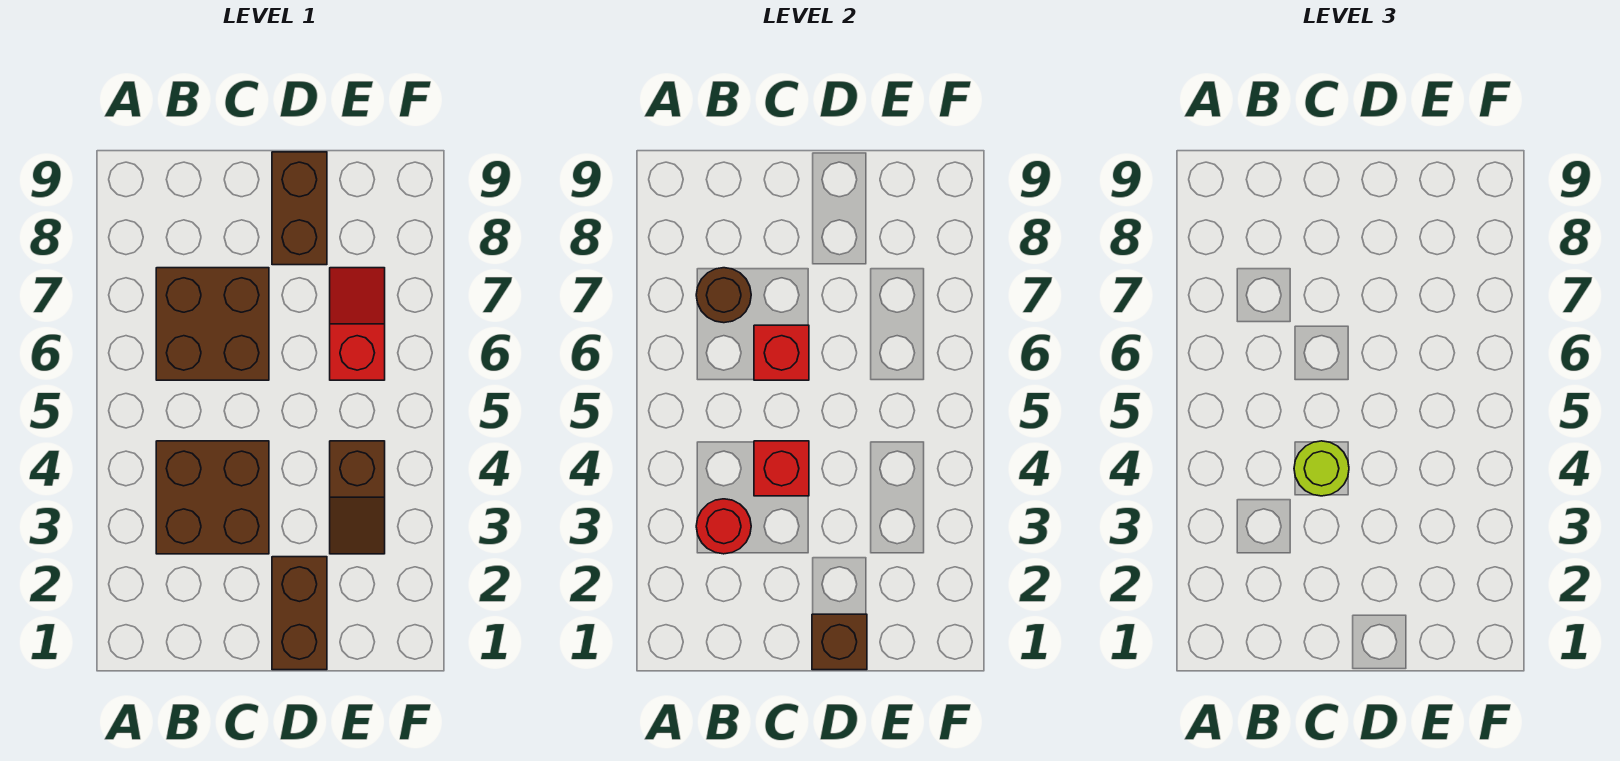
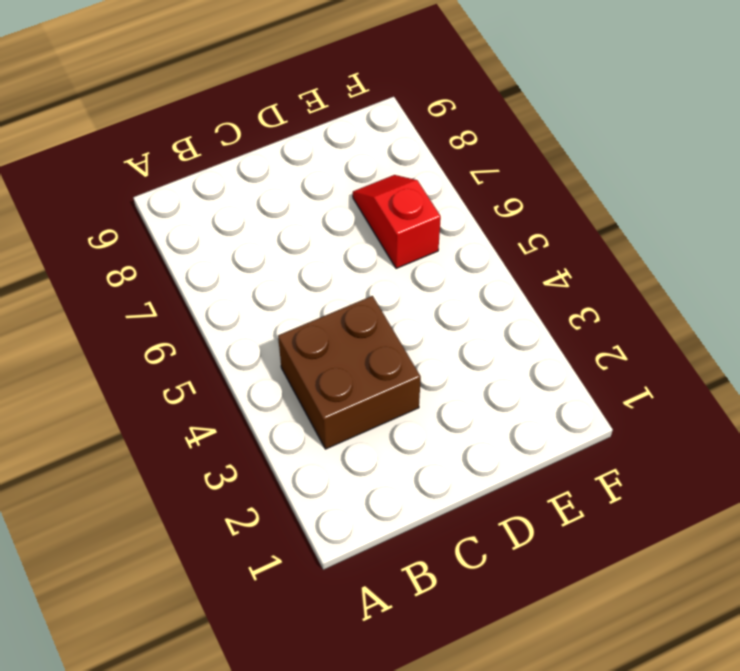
none -> brown brick B6:C7 level 1
none -> brown brick D1:D2 level 1
none -> brown brick D8:D9 level 1

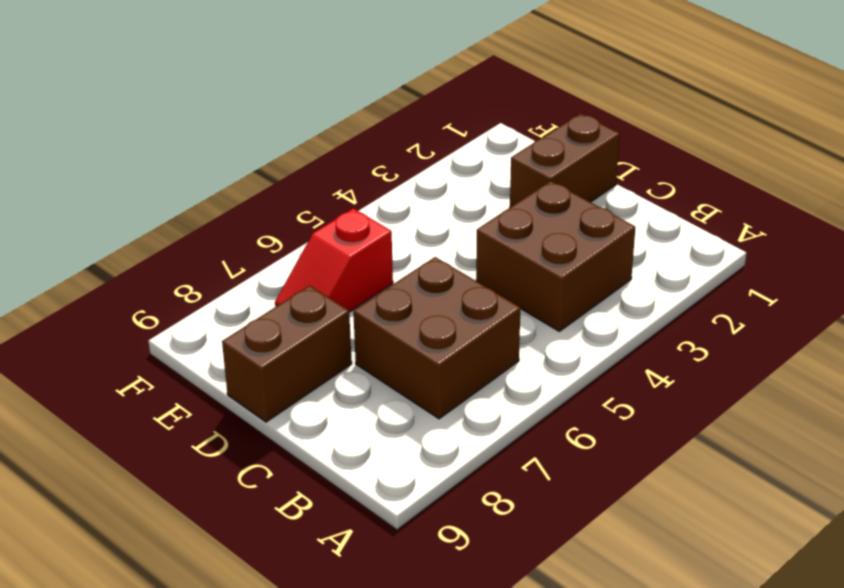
none -> brown slope E3:E4 level 1 top 4
none -> red round brick B3 level 2
none -> brown round brick B7 level 2

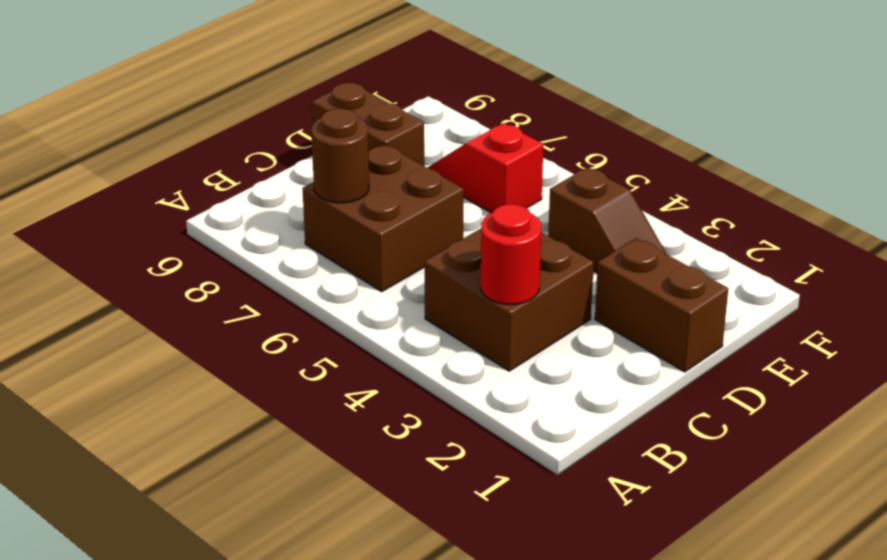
none -> red brick C4 level 2
none -> red brick C6 level 2
none -> brown brick D1 level 2

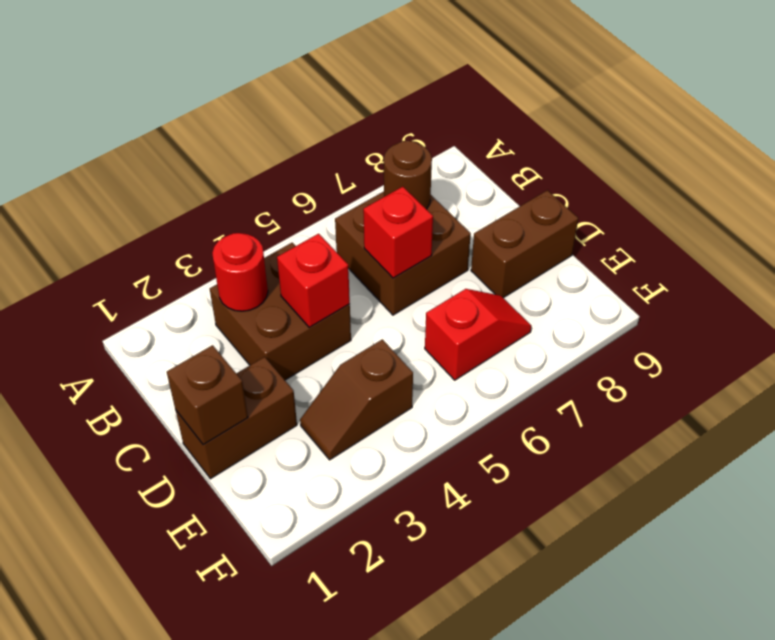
none -> lime round brick C4 level 3

